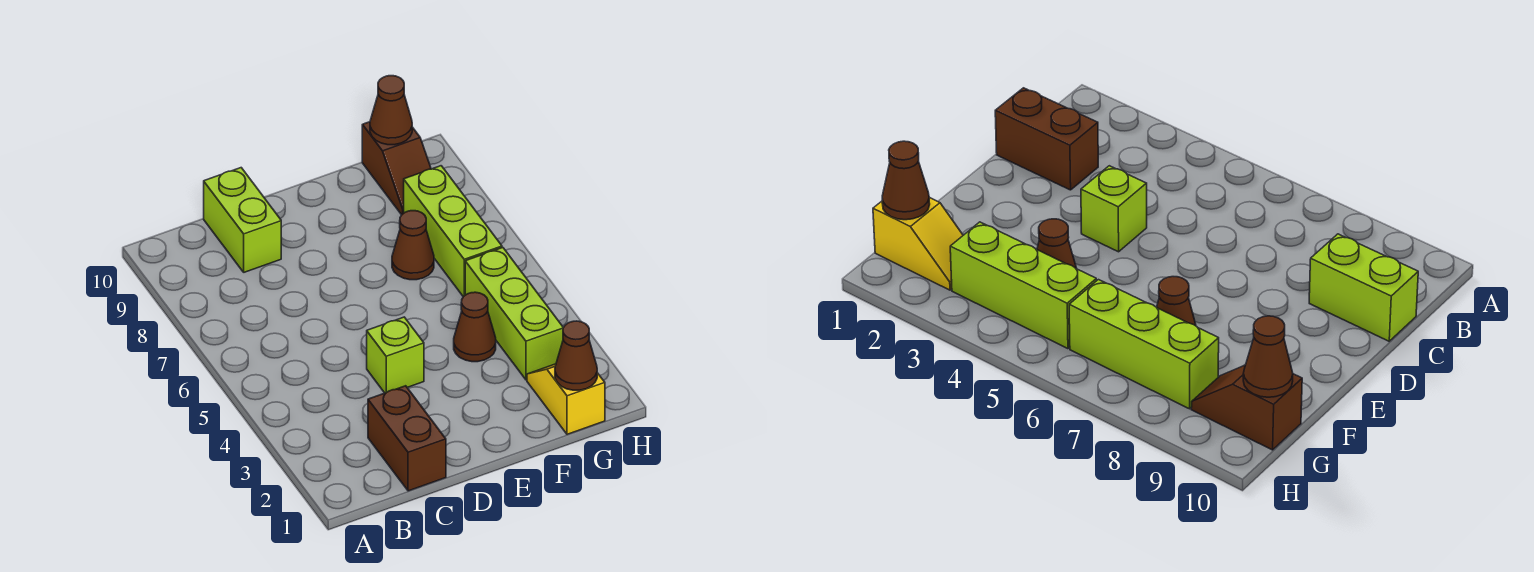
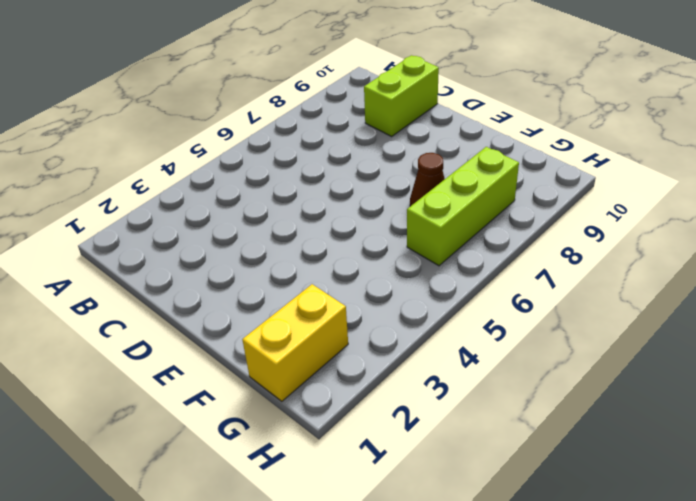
yellow brick G1:G2 level 1 -> yellow slope G1:G2 level 1 top 1
none -> brown brick C1:C2 level 1
none -> lime brick D4 level 1

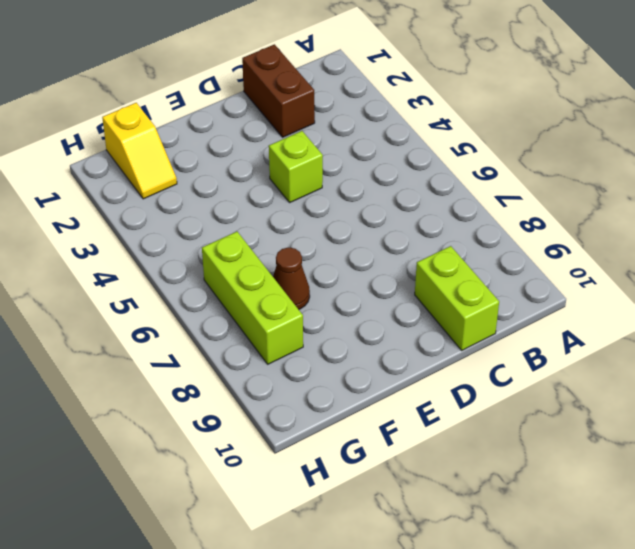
none -> brown cone F4 level 1
none -> lime brick G3:G5 level 1

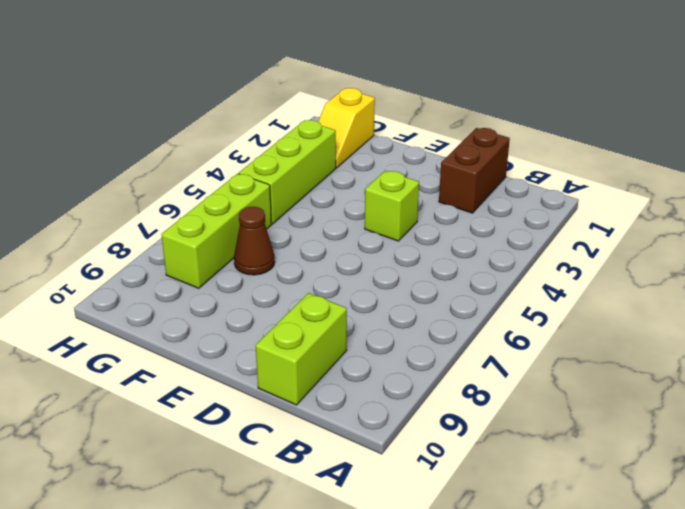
none -> brown cone F4 level 1
none -> brown slope G9:G10 level 1 top 10

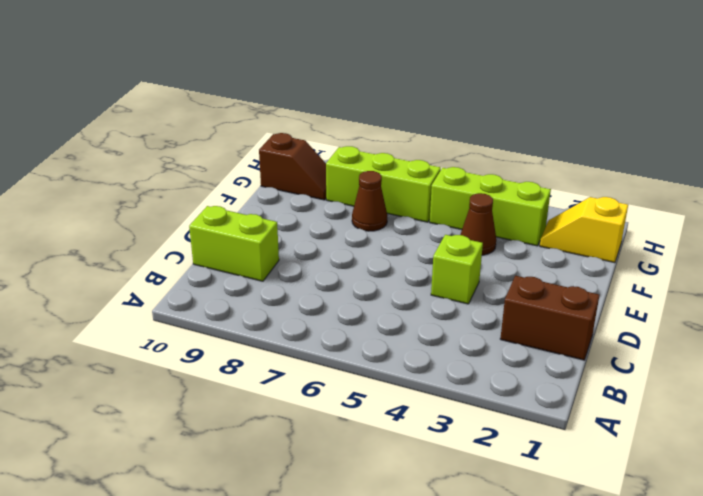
none -> brown cone G1 level 2
none -> brown cone G10 level 2

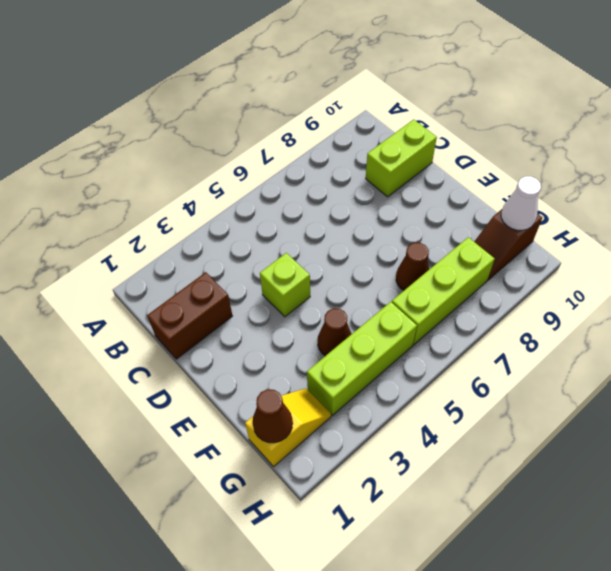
white cone G10 level 2 -> brown cone G10 level 2

